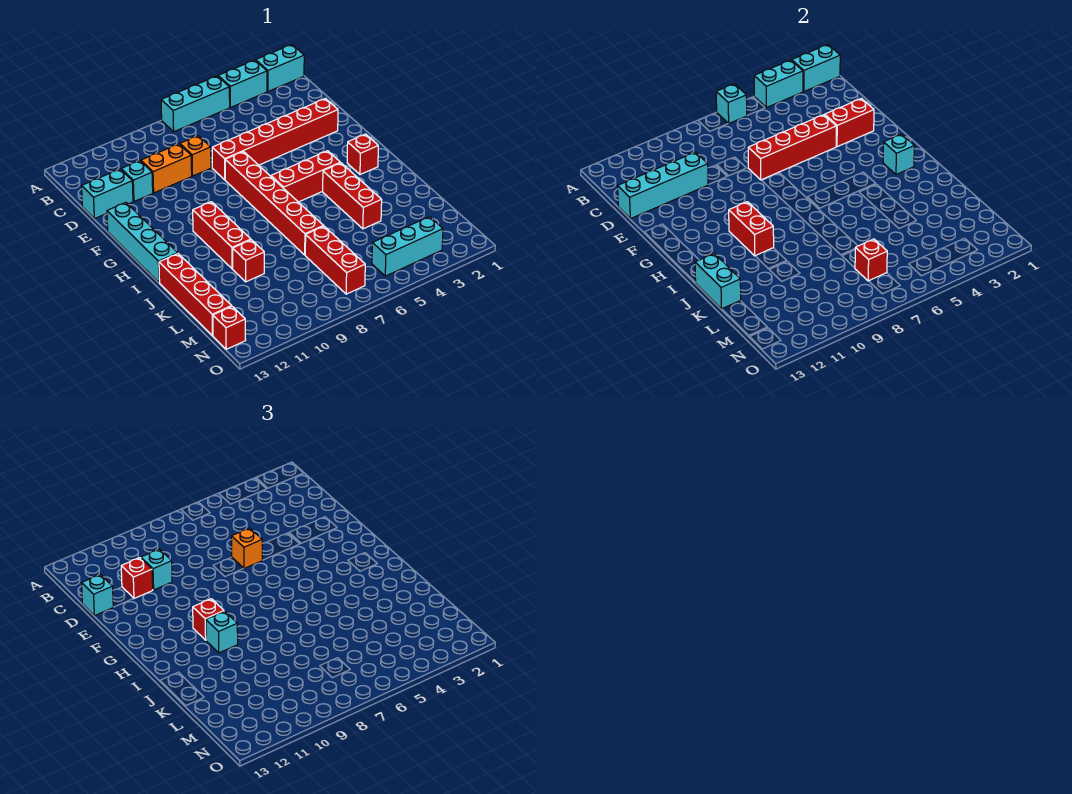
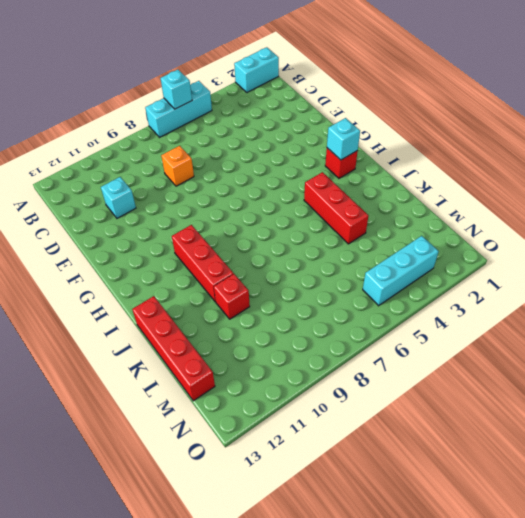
none -> cyan brick A3:A4 level 1
none -> orange brick D9:D10 level 1
none -> cyan brick D12:D13 level 1
none -> red brick E2:E7 level 1

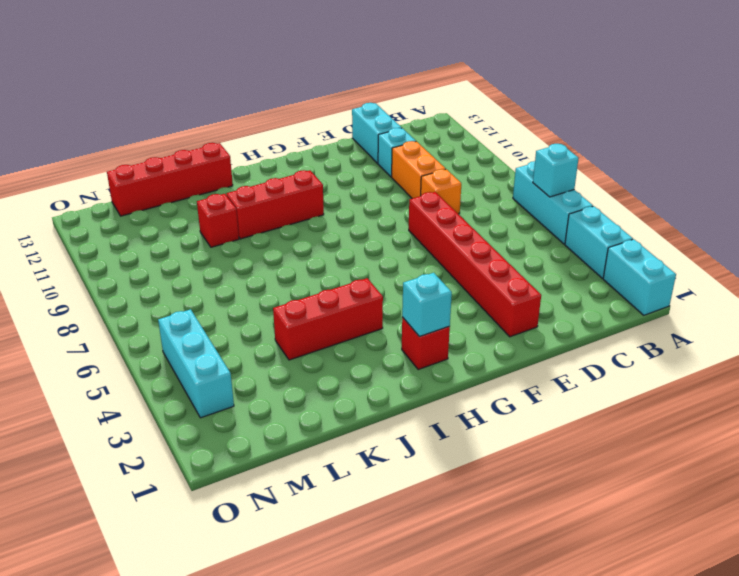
none -> red brick F7:K7 level 1
none -> cyan brick F13:I13 level 1
none -> red brick H4:H6 level 1
none -> red brick L7:N7 level 1

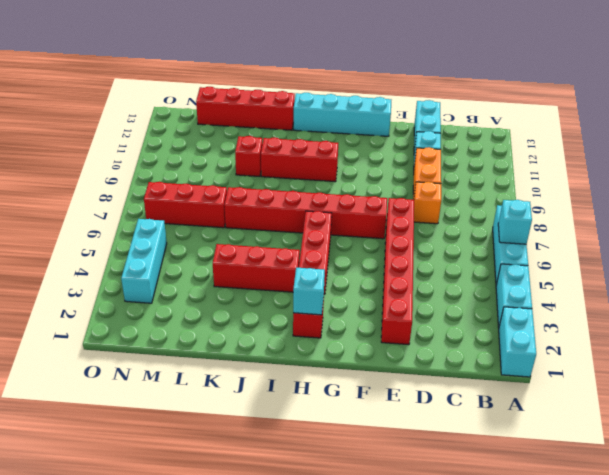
none -> red brick N13 level 1
none -> cyan brick A1:A2 level 2
none -> cyan brick A3:A4 level 2
none -> cyan brick D10:D13 level 2

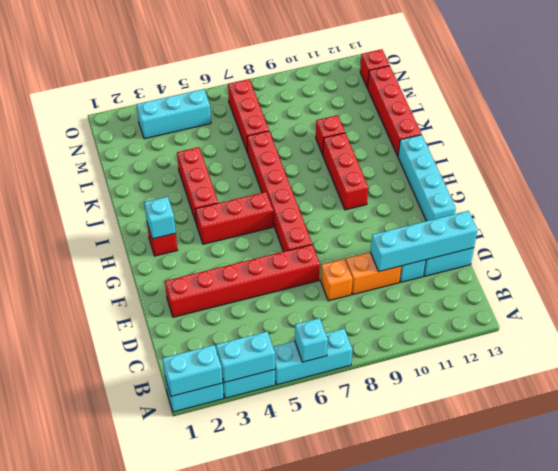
none -> red brick E2:E3 level 2
none -> red brick E4:E7 level 2
none -> red brick H10:I10 level 2
none -> cyan brick J13:K13 level 2

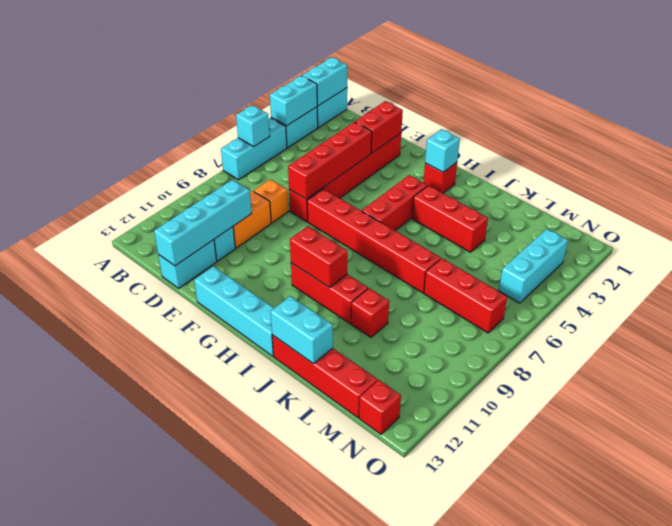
none -> red brick M7 level 2
none -> cyan brick D10 level 3
none -> red brick D11 level 3
none -> cyan brick D13 level 3

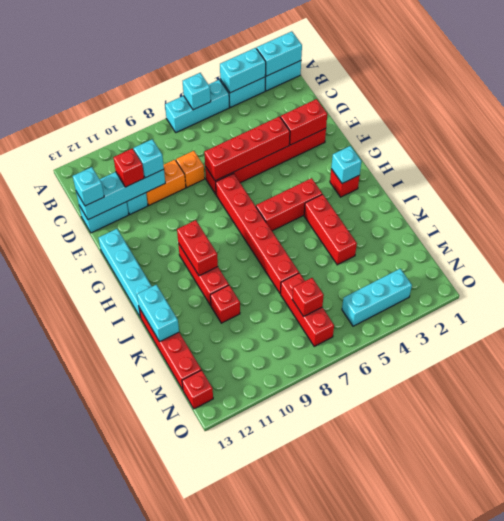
none -> orange brick E6 level 3
none -> red brick H10 level 3
none -> cyan brick I10 level 3

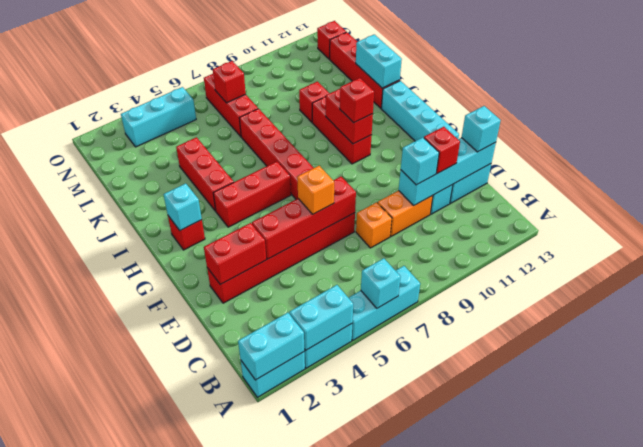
none -> cyan brick I10 level 3

